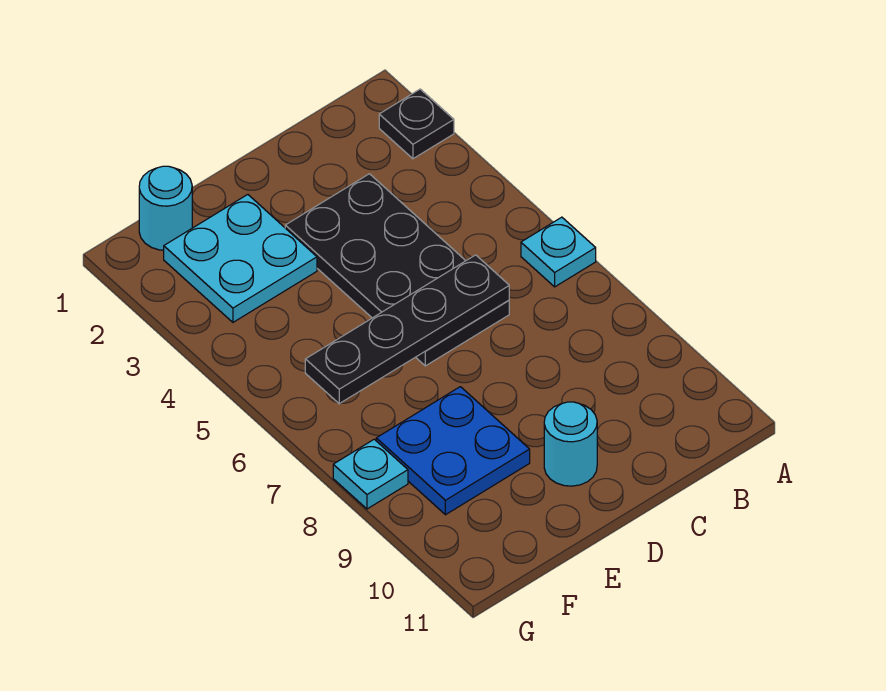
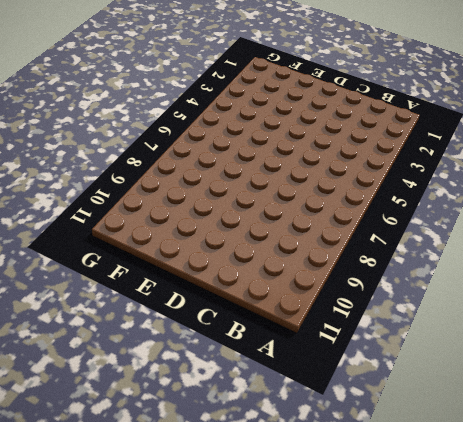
none -> black plate A2 level 1
none -> cyan plate A6 level 1

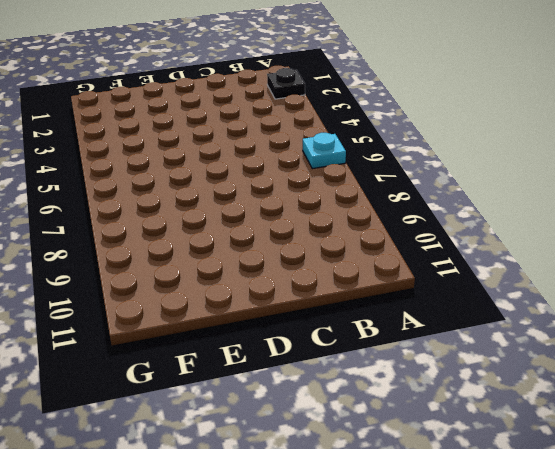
none -> black plate C3:D6 level 1
none -> cyan round brick D10 level 1

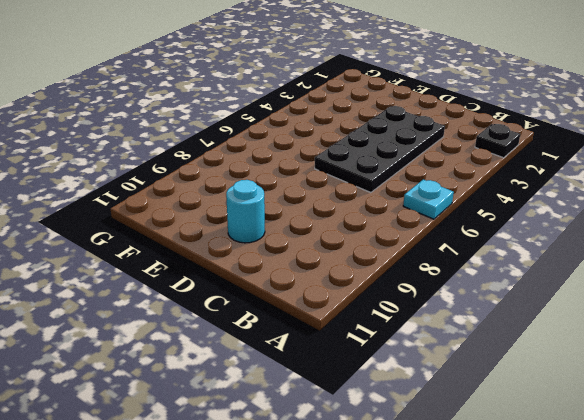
none -> cyan plate E2:F3 level 1
none -> blue plate E8:F9 level 1

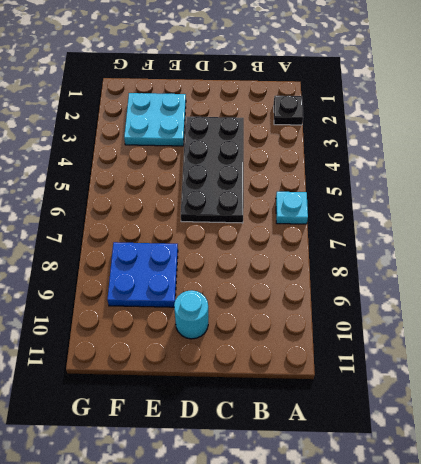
none -> cyan round brick F1 level 1
none -> cyan plate G8 level 1

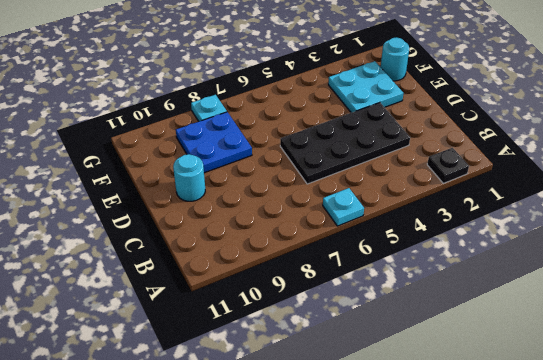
none -> black plate C6:F6 level 2

